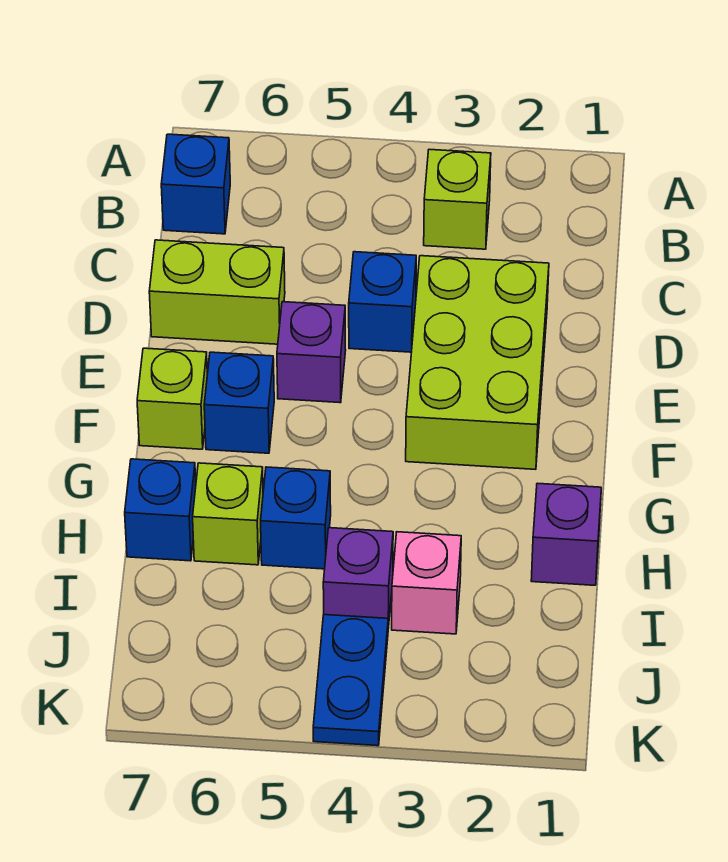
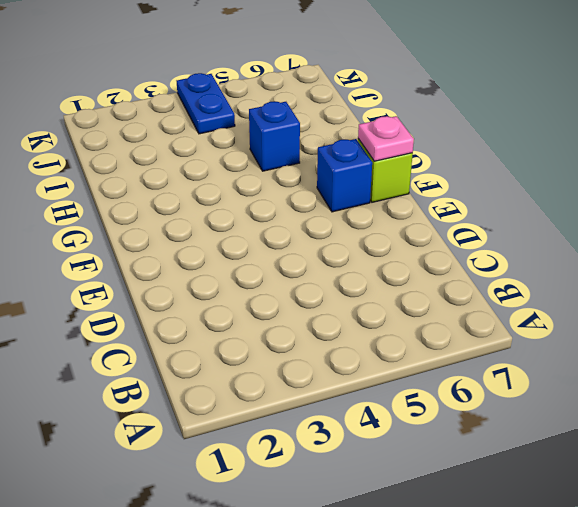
pink plate F7 level 2 -> none
none -> lime brick B3 level 1
none -> blue brick B7 level 1
none -> lime brick D2:F3 level 1

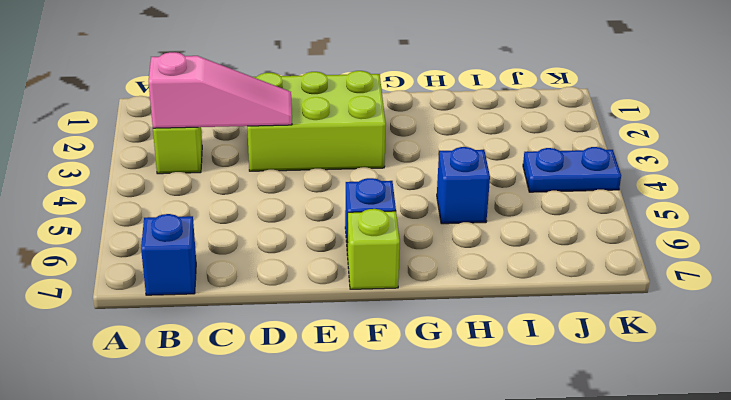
pink slope B3:D3 level 2 top B -> none
none -> blue brick D4 level 1
none -> lime brick D6:D7 level 1
none -> purple brick E5 level 1

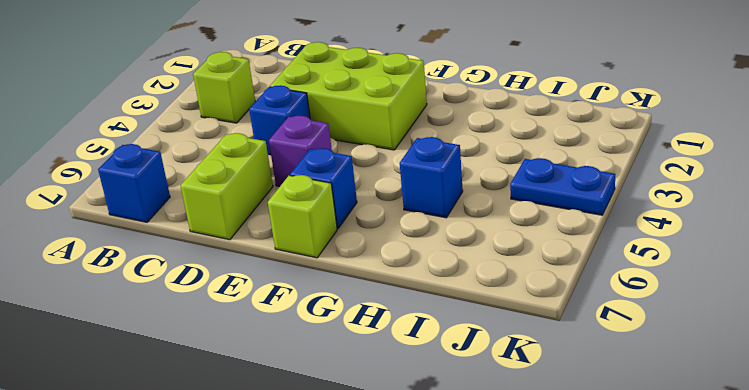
none -> purple brick H1 level 1
none -> lime brick H6 level 1
none -> blue brick H7 level 1

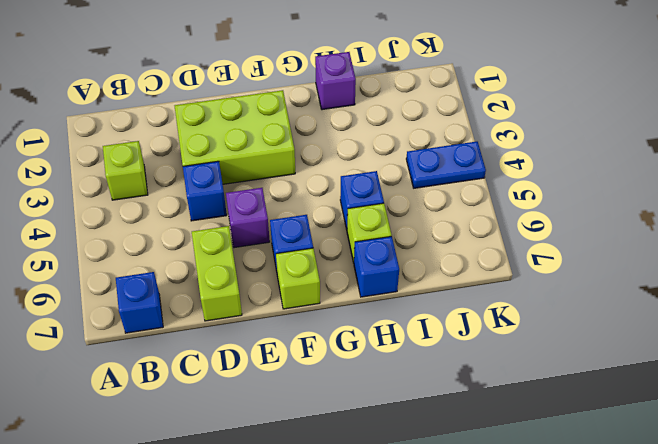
none -> pink brick I3 level 1
none -> purple brick I4 level 1

